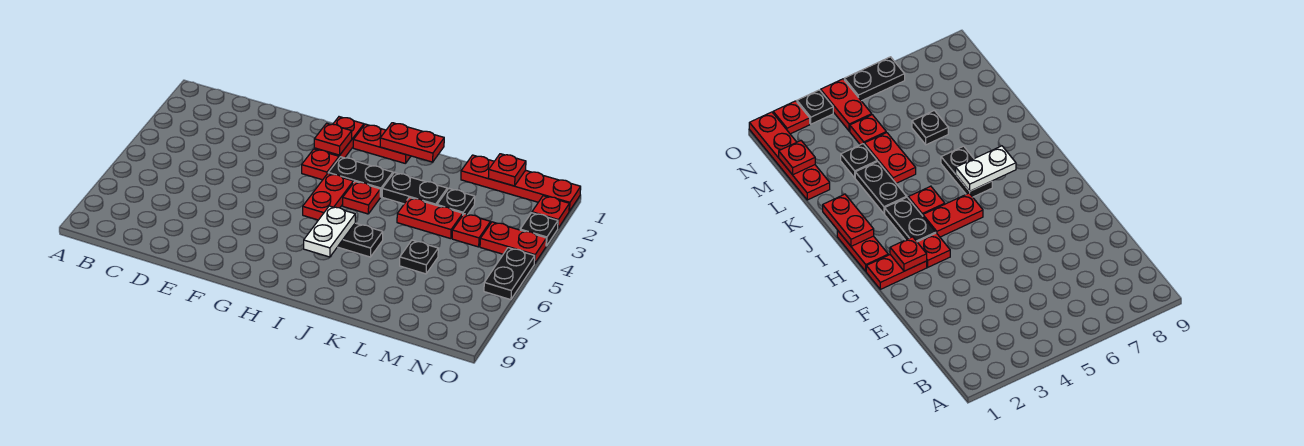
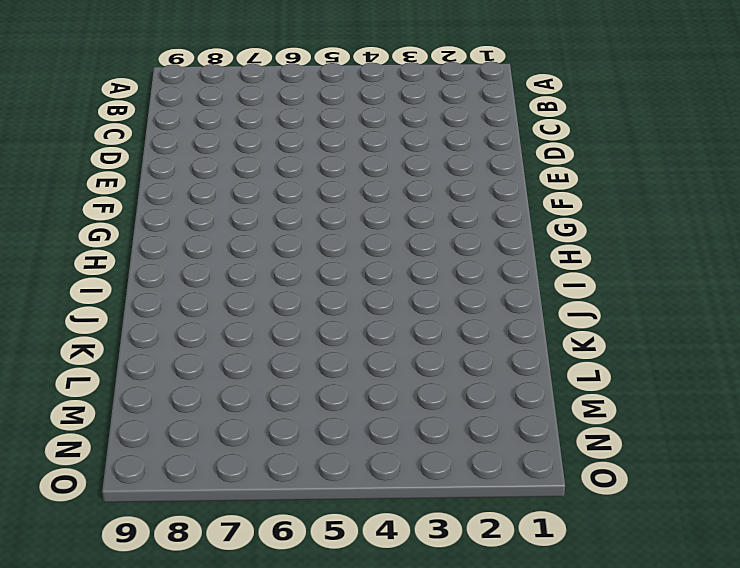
none -> red plate G1:G2 level 1
none -> red plate G3 level 1
none -> red plate H1:I1 level 1

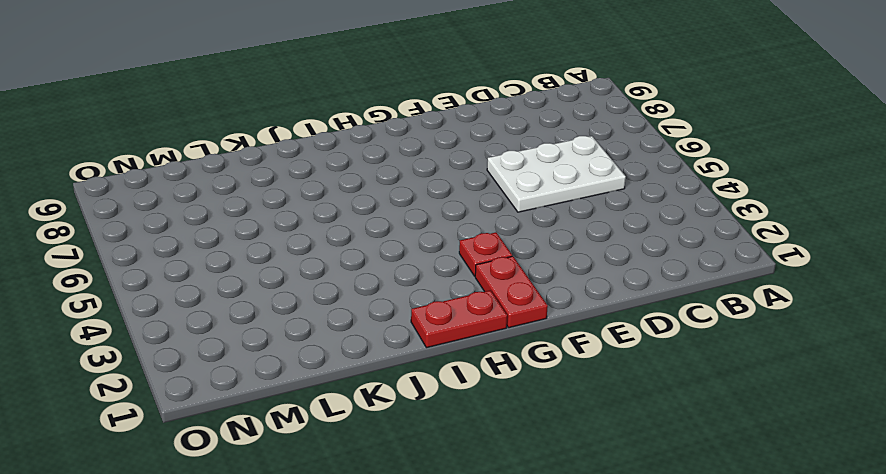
white plate C5:E6 level 1 -> none
none -> black plate H3:I3 level 1
none -> red plate H4:H5 level 1
none -> red plate I4 level 1

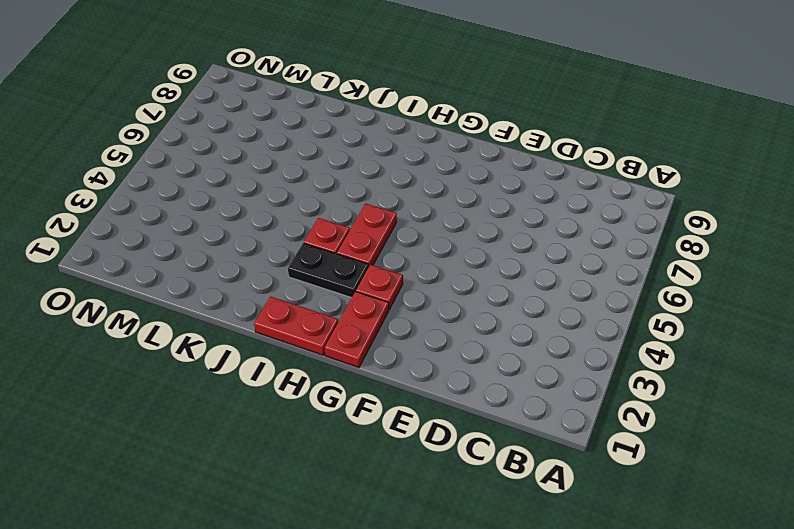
none -> black plate I6:J6 level 1
none -> black plate J3:K3 level 1
none -> red plate K4:L4 level 1

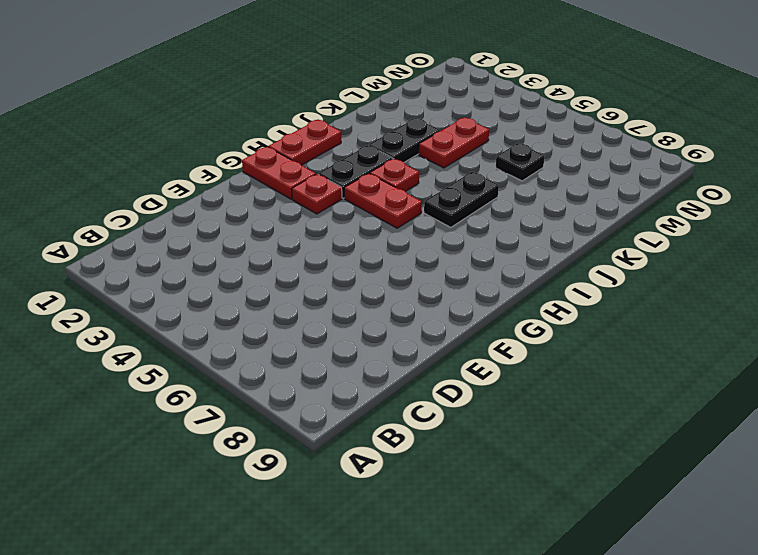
none -> red plate L1:O1 level 1
none -> black plate L3 level 1
none -> red plate M4 level 1

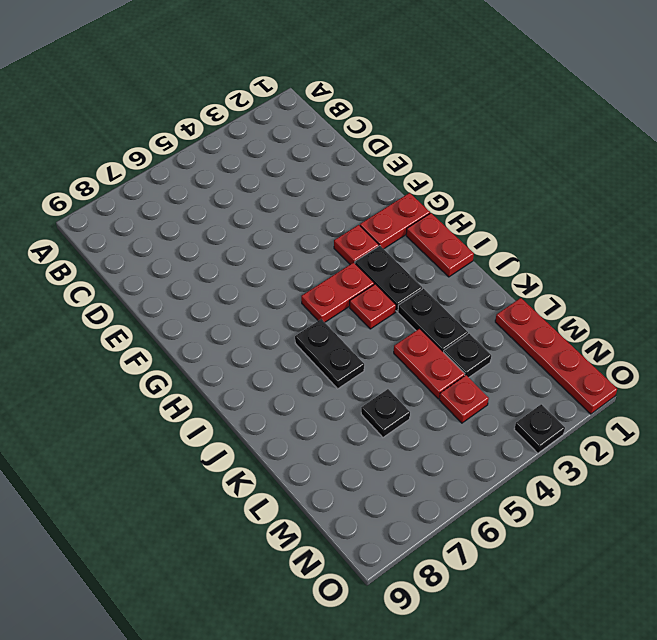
none -> red plate N4:O4 level 1
none -> red plate O2 level 1
none -> black plate O5:O6 level 1

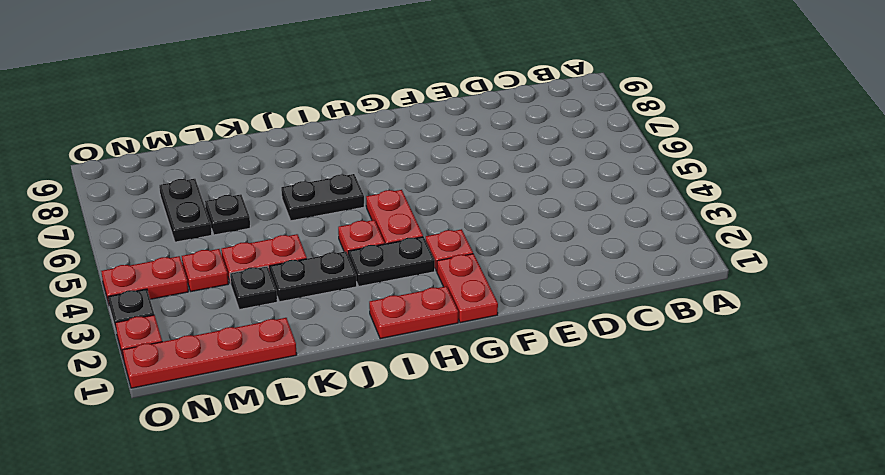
black plate M6:M7 level 1 -> black plate O5:O6 level 1
none -> red plate G2 level 2
none -> red plate I1:J1 level 2
none -> white plate I6:I7 level 2

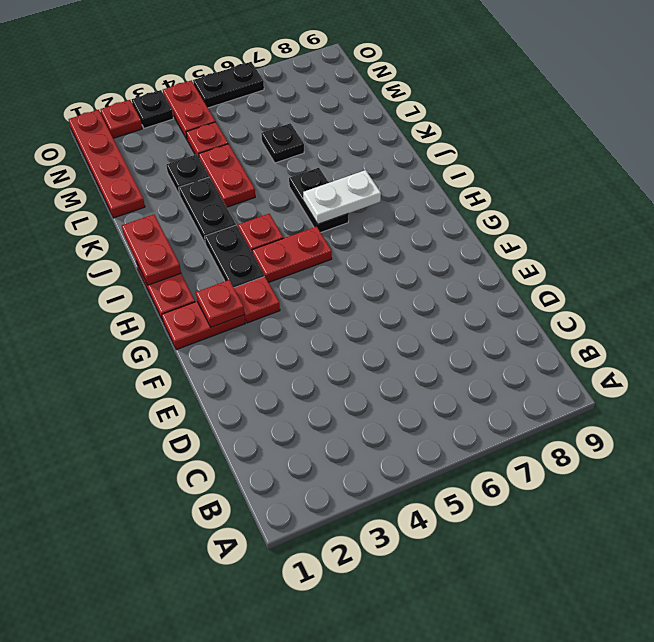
none -> red plate M1 level 2

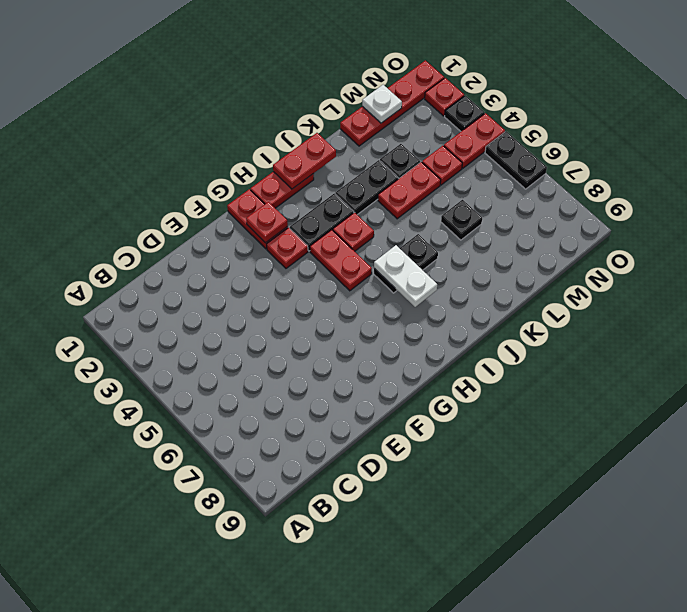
white plate M1 level 2 -> red plate M1 level 2

